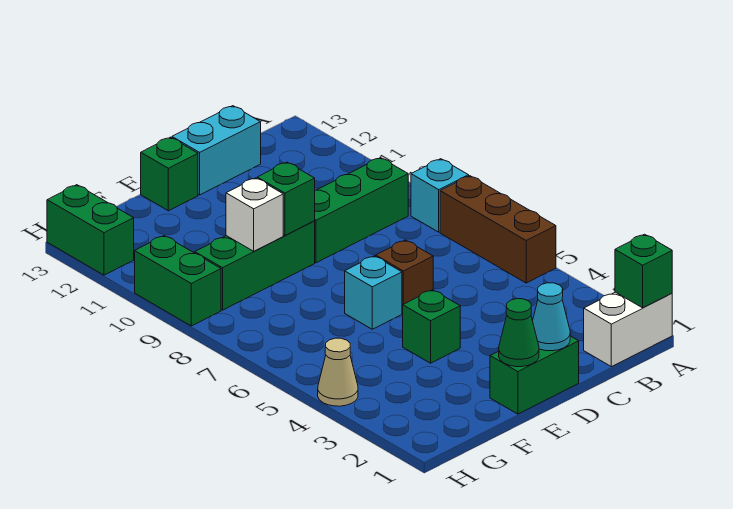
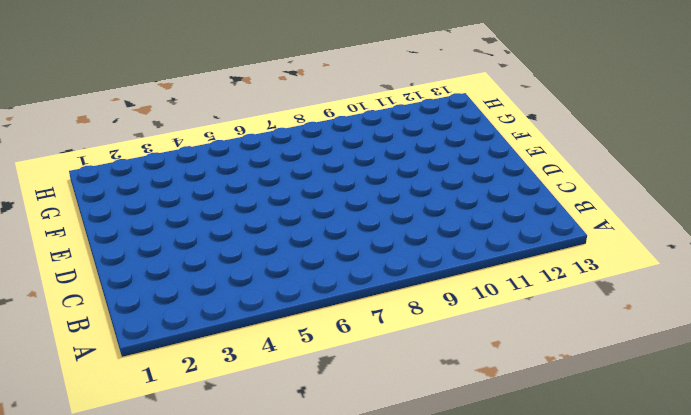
none -> white brick A1:B1 level 1
none -> brown brick A5:A7 level 1
none -> cyan brick A8 level 1

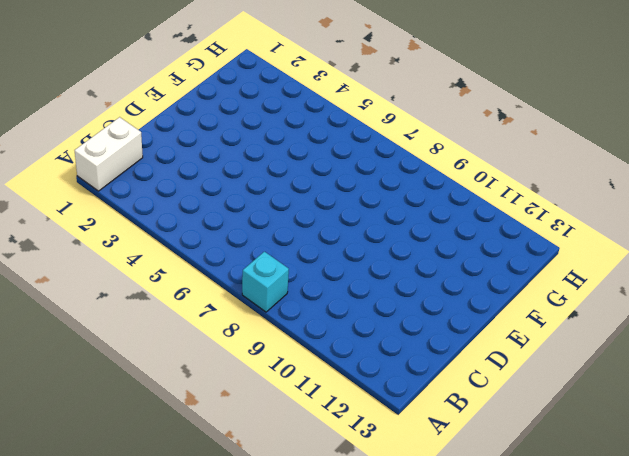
none -> brown brick A5:A7 level 1
none -> green brick B9:D9 level 1
none -> cyan brick C13:D13 level 1

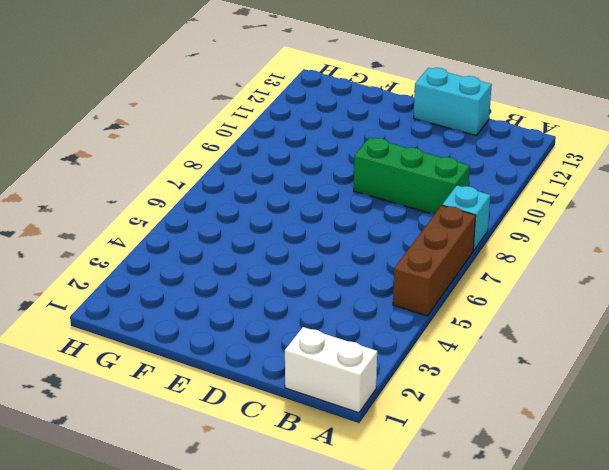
none -> green brick D1:E1 level 1
none -> brown brick D6 level 1
none -> green brick E4 level 1

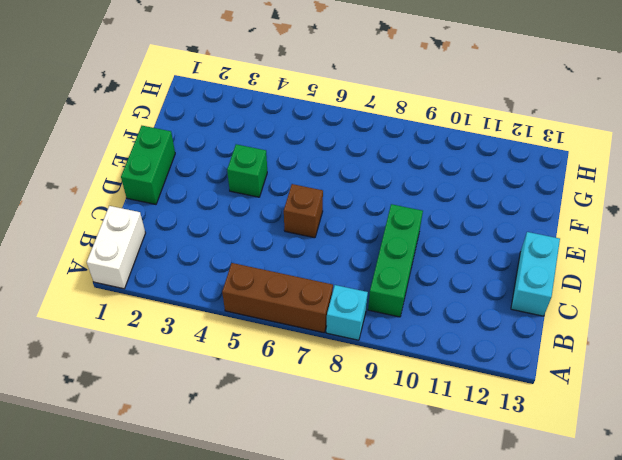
none -> cyan brick E6 level 1
none -> green brick E9:G9 level 1
none -> green brick E13 level 1

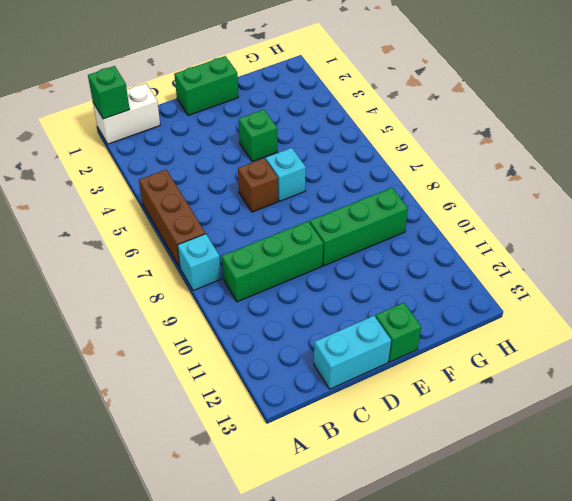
none -> tan cone H4 level 1
none -> green brick H9:H10 level 1
none -> green brick H12:H13 level 1

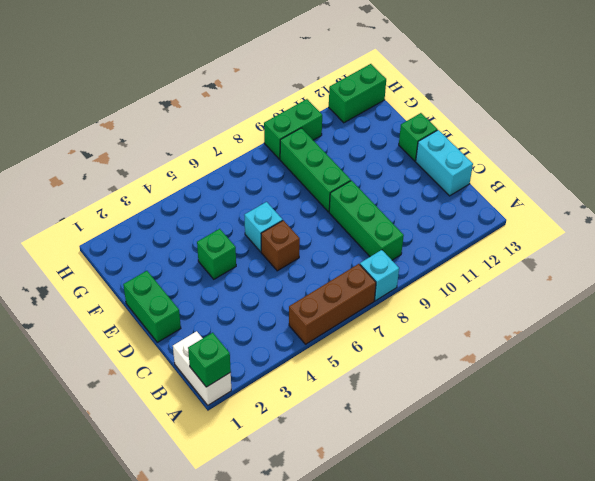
none -> tan cone H4 level 1
none -> cyan cone D1 level 2
none -> green cone E1 level 2

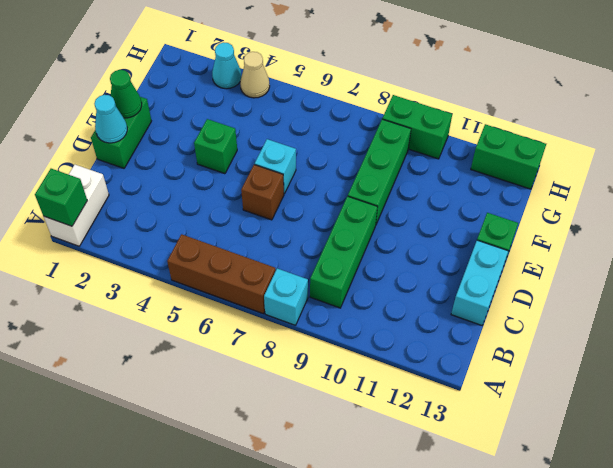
cyan cone H3 level 1 -> none
none -> green brick E9 level 2
none -> white brick F9 level 2

